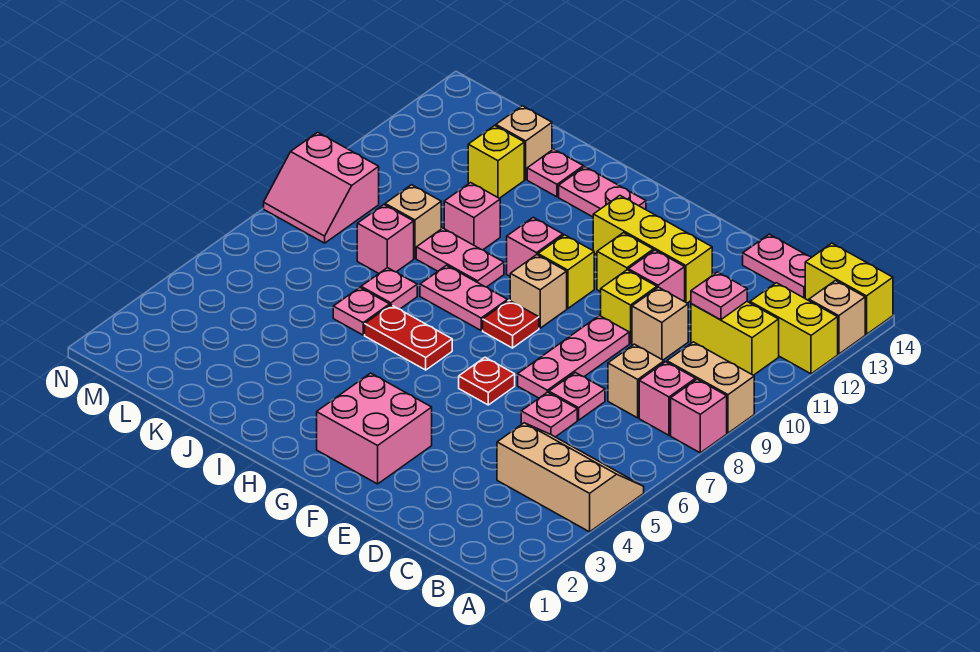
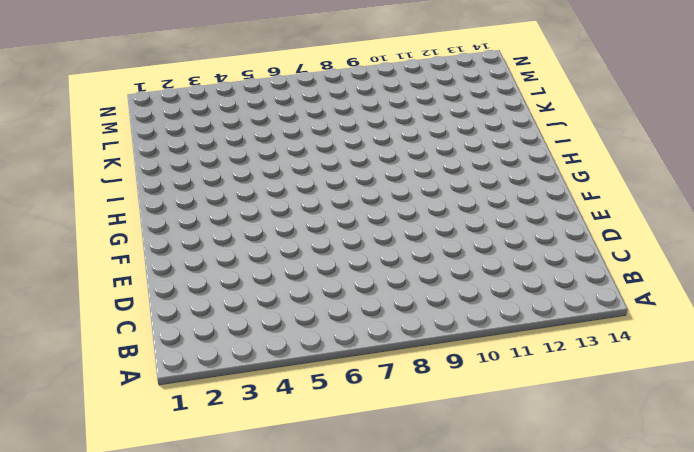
none -> tan slope A4:C5 level 1 top 4
none -> pink brick A8 level 1
none -> tan brick A9:B9 level 1
none -> yellow brick A12:B12 level 1

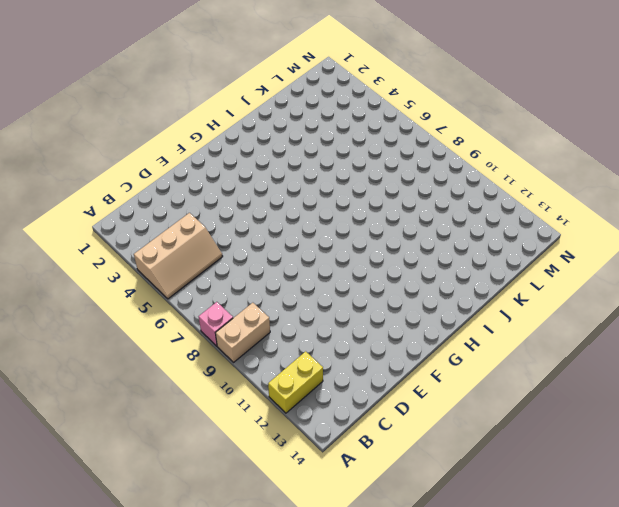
none -> tan brick A13 level 1
none -> yellow brick A14:B14 level 1
none -> pink brick B8 level 1
none -> yellow brick B11:C11 level 1

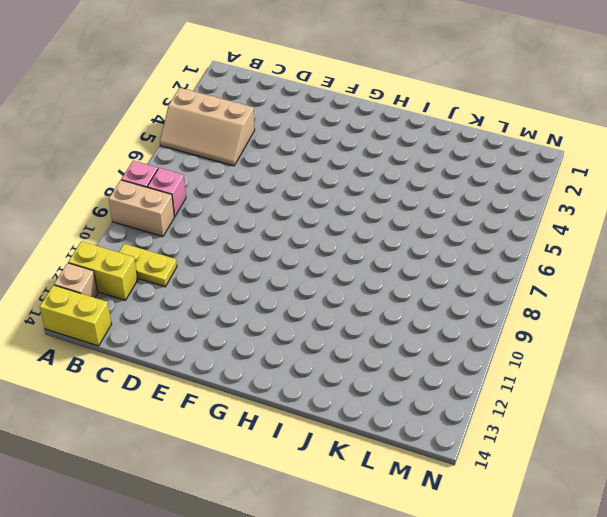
yellow plate B11:C11 level 1 -> yellow brick B11:C11 level 1
none -> tan brick C8 level 1
none -> pink plate C14:D14 level 1
none -> pink plate D6 level 1
none -> pink plate D7 level 1

